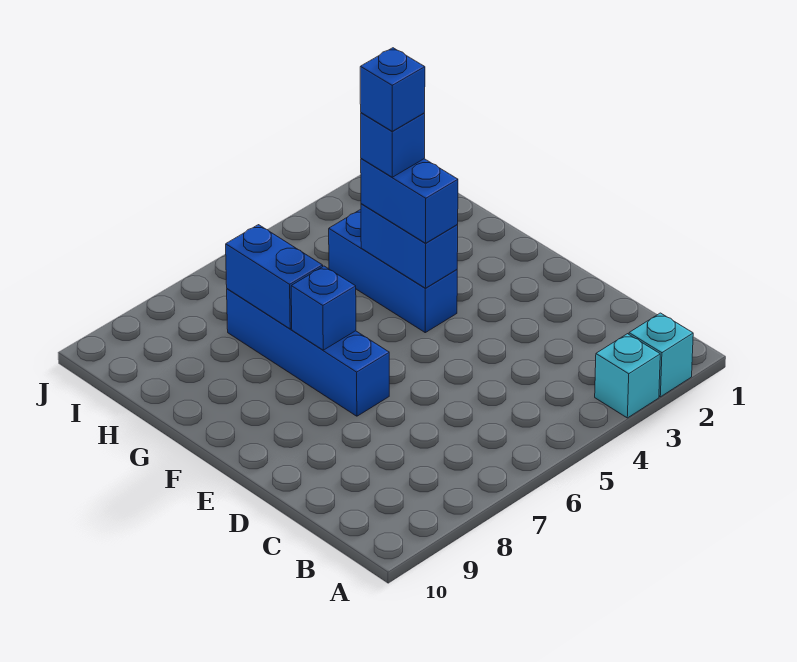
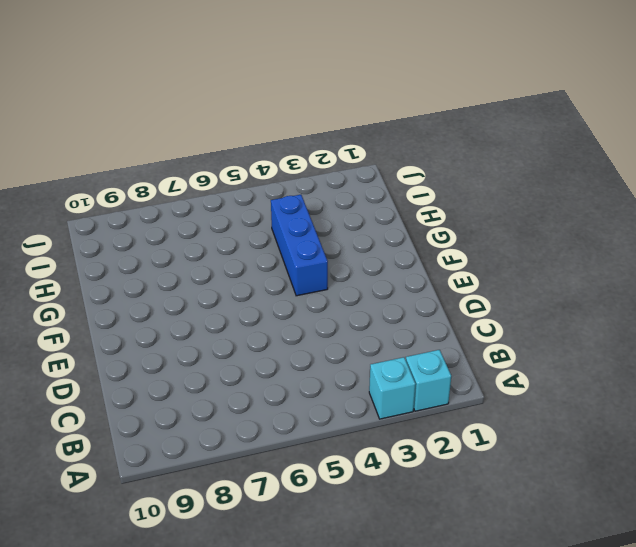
none -> blue brick E7:H7 level 1
none -> blue brick F4:G4 level 2

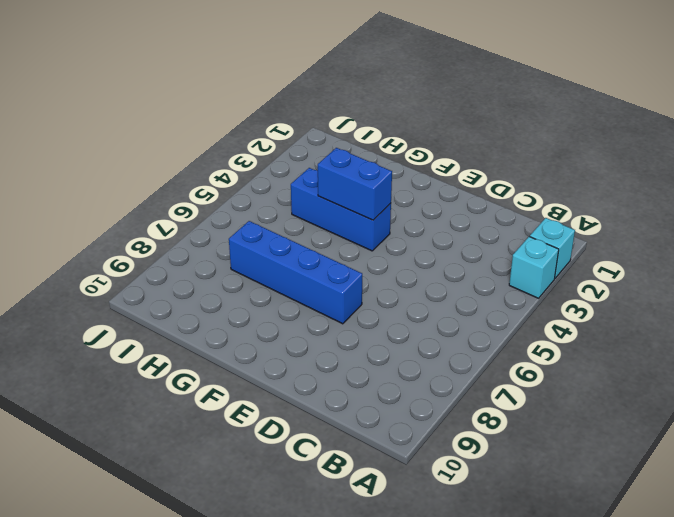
none -> blue brick F7 level 2
none -> blue brick G7:H7 level 2

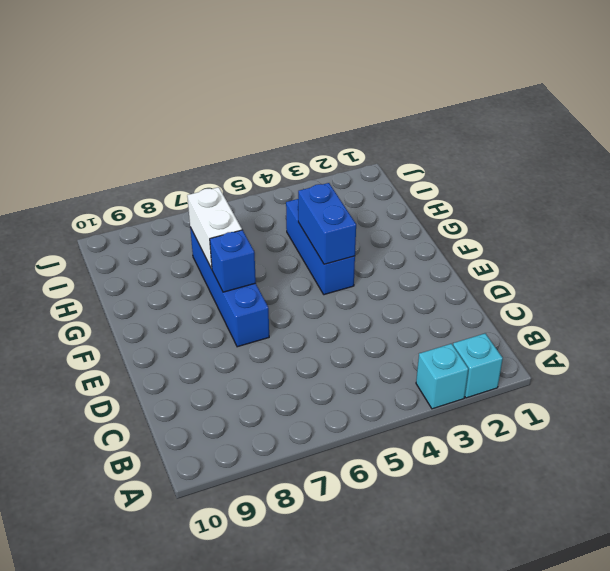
white brick G7:H7 level 2 -> blue brick G7:H7 level 2
none -> blue brick F4:G4 level 3
none -> blue brick G4 level 4

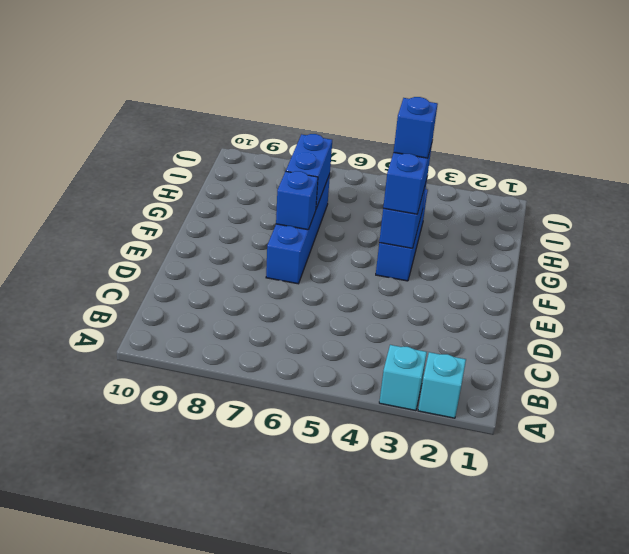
none -> blue brick G4 level 5

